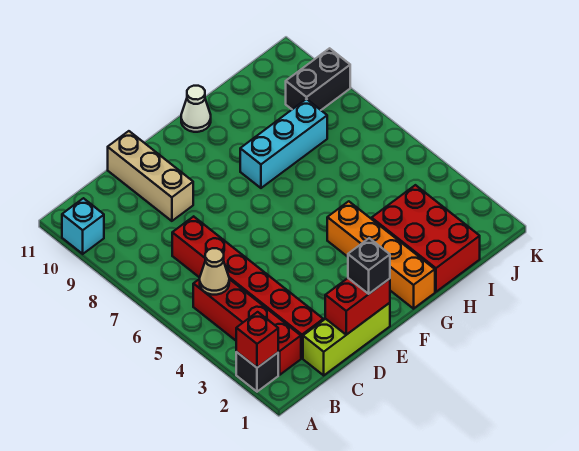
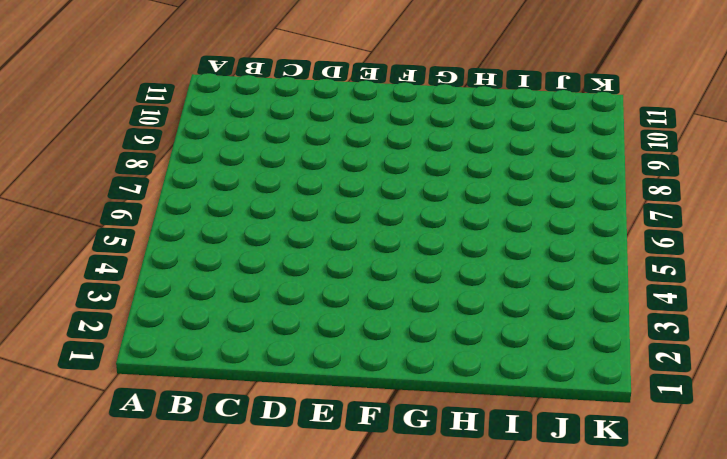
none -> black brick A2 level 1
none -> cyan brick A10 level 1
none -> red brick B2:B5 level 1

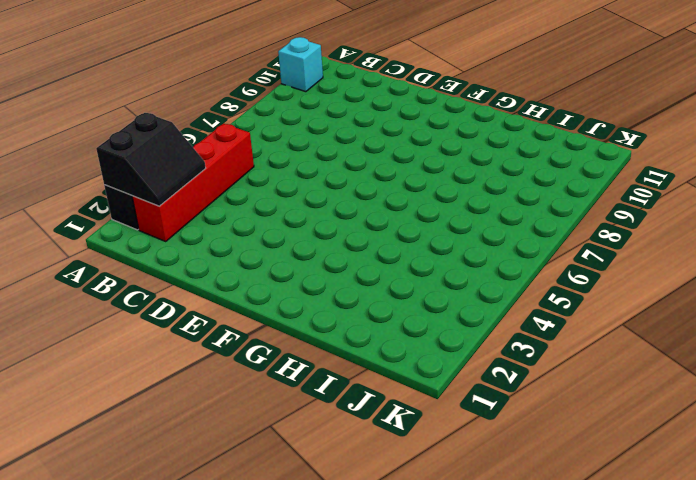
black slope A2:B3 level 2 top A -> red brick A2 level 2
none -> lime brick C1:E1 level 1
none -> red brick C2:C7 level 1
none -> tan brick D9:D11 level 1

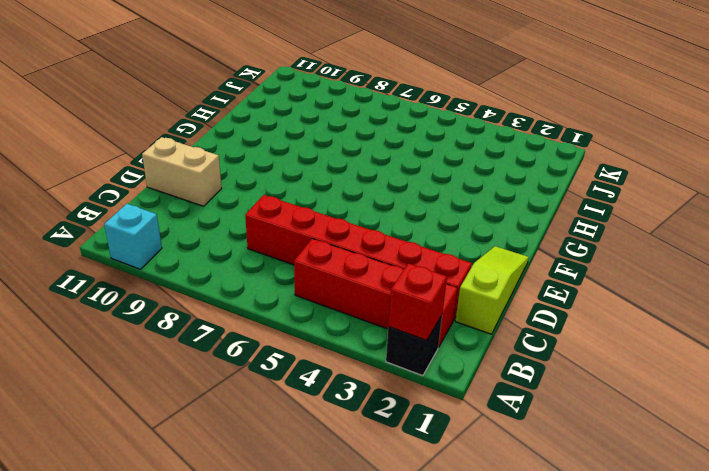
lime slope C1:E1 level 1 top C -> lime brick C1:E1 level 1
tan brick D10:D11 level 1 -> tan brick D9:D11 level 1
none -> orange brick G1:G4 level 1
none -> cyan brick G8:I8 level 1
none -> white cone G11 level 1

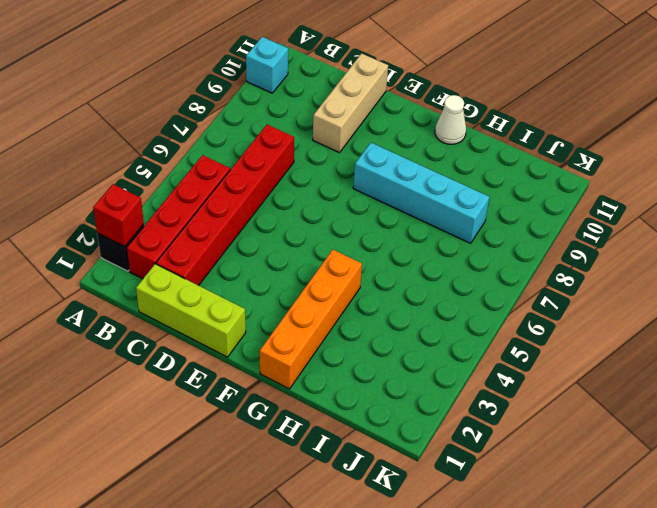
cyan brick F8:I8 level 1 -> cyan brick G8:I8 level 1
none -> red brick H1:I3 level 1
none -> black brick J9:K9 level 1
none -> tan cone B5 level 2

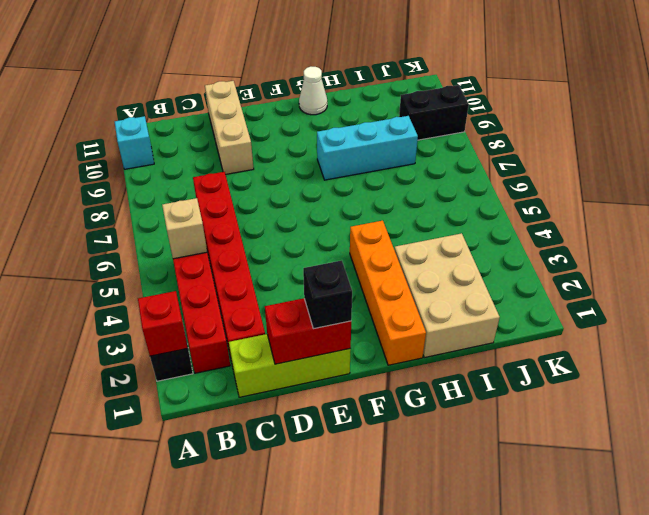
tan brick B5 level 2 -> tan cone B5 level 2
tan brick H1:I3 level 1 -> red brick H1:I3 level 1

